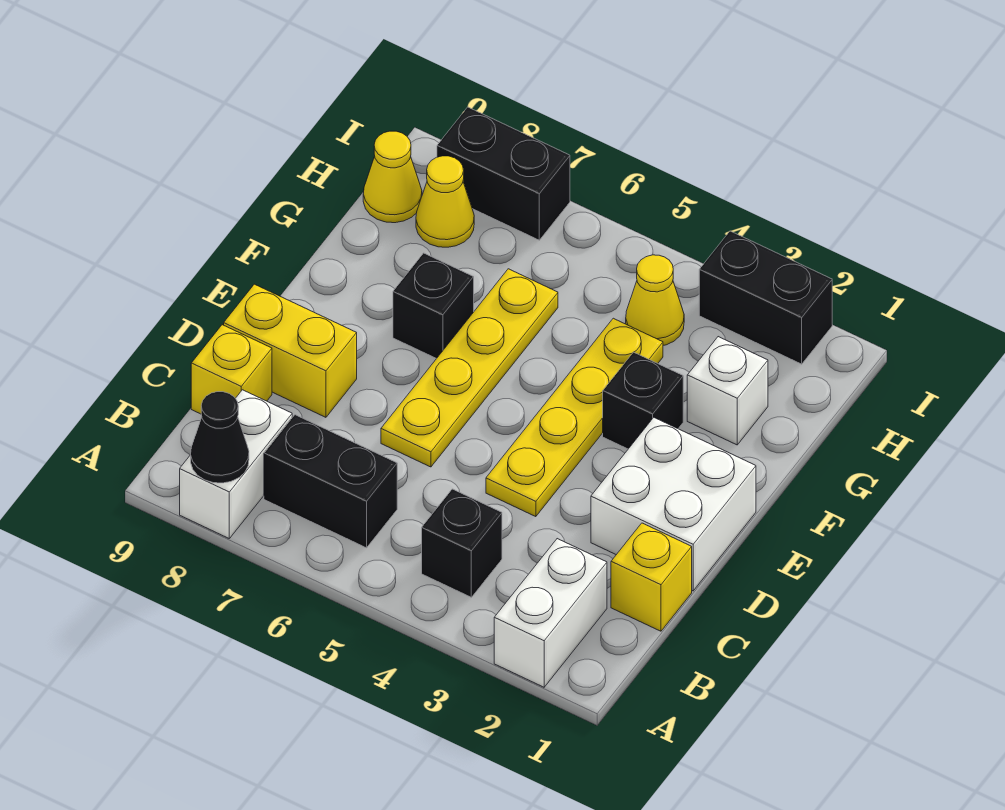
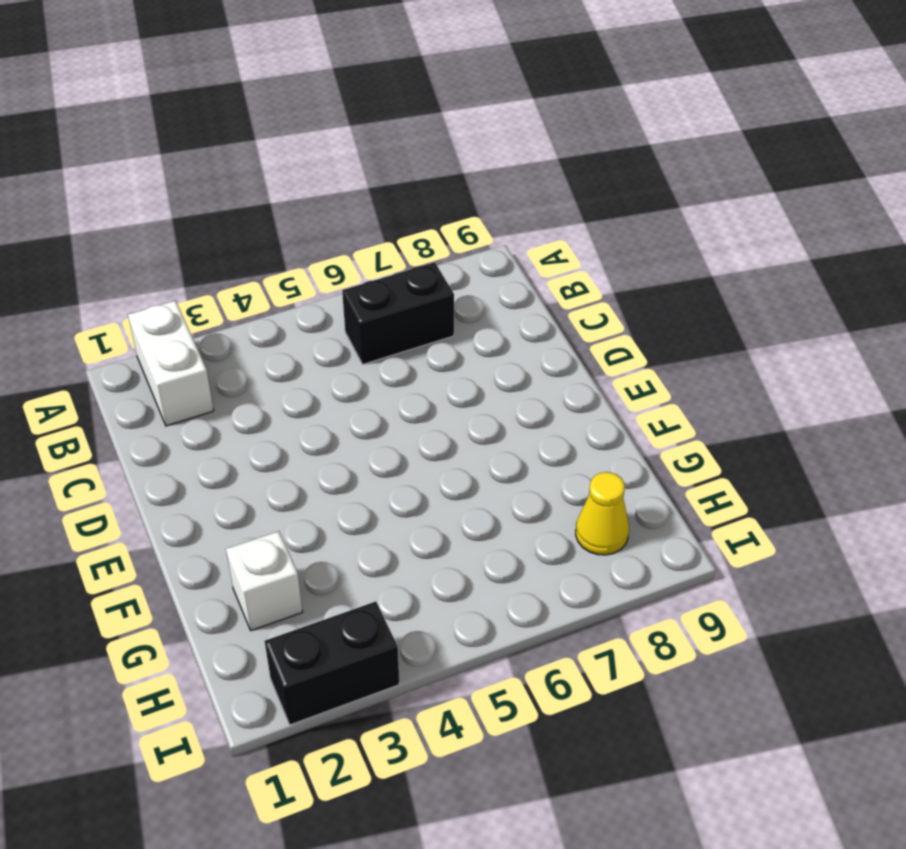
none -> white brick A8:B8 level 1
none -> black brick B4 level 1
none -> yellow brick C1 level 1

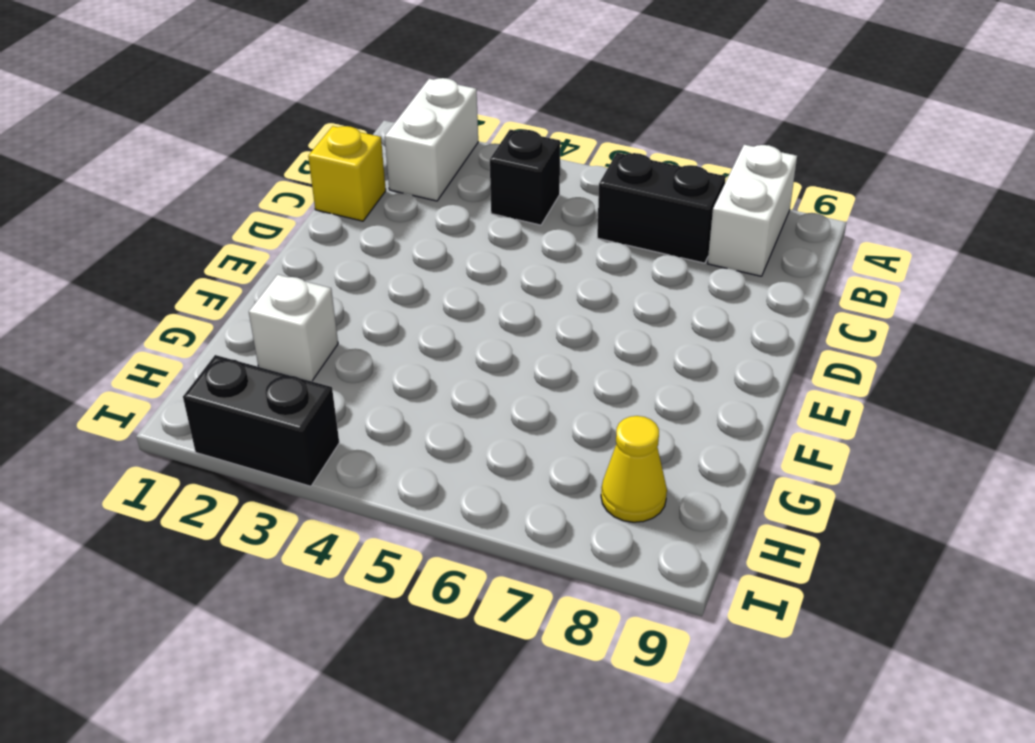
none -> yellow brick C9 level 1
none -> white brick D1:E2 level 1
none -> yellow plate D4:G4 level 1

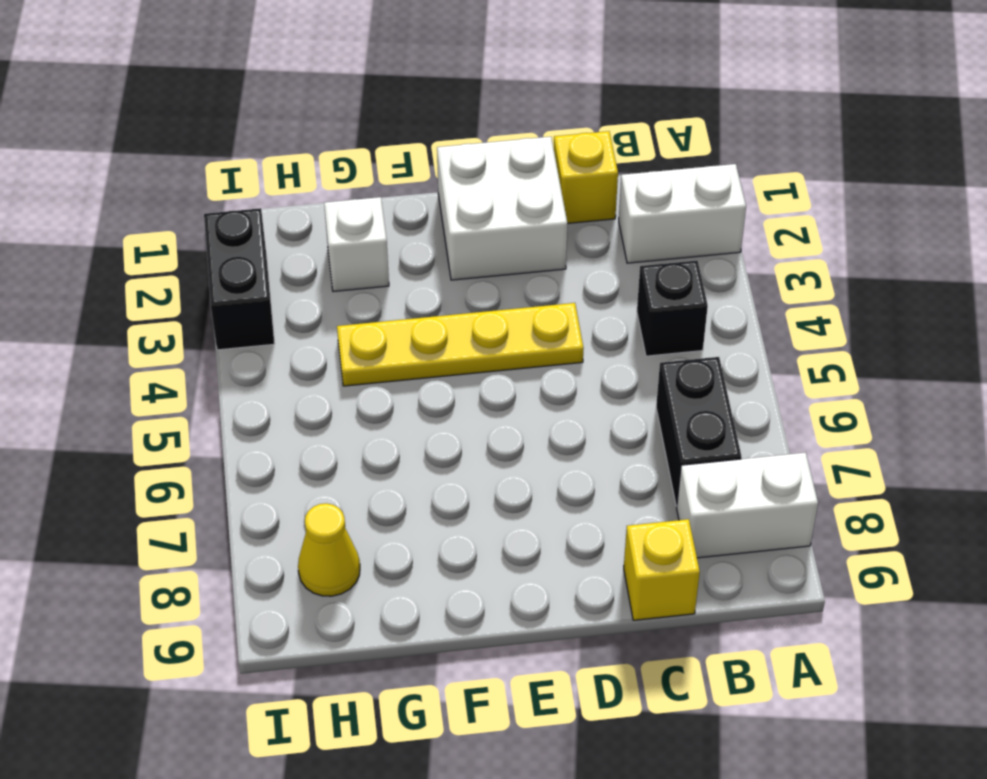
none -> yellow plate D6:G6 level 1
none -> yellow brick D8:D9 level 1
none -> black brick F3 level 1

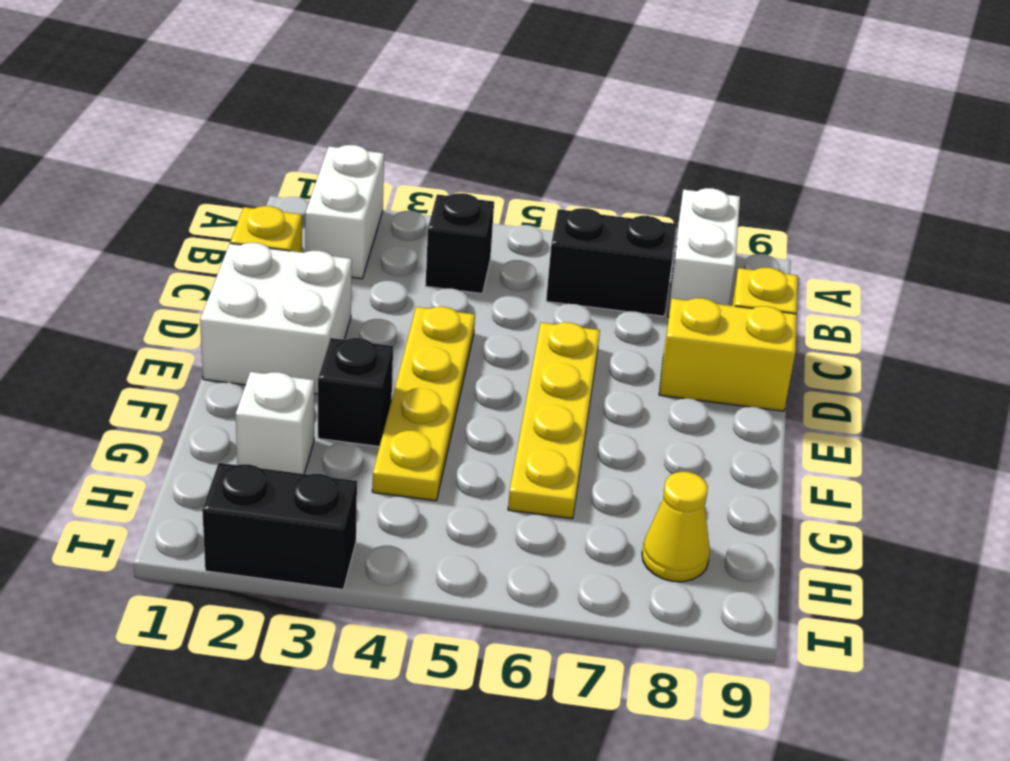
none -> black brick F7 level 1
none -> yellow cone H4 level 1
none -> yellow cone H9 level 1

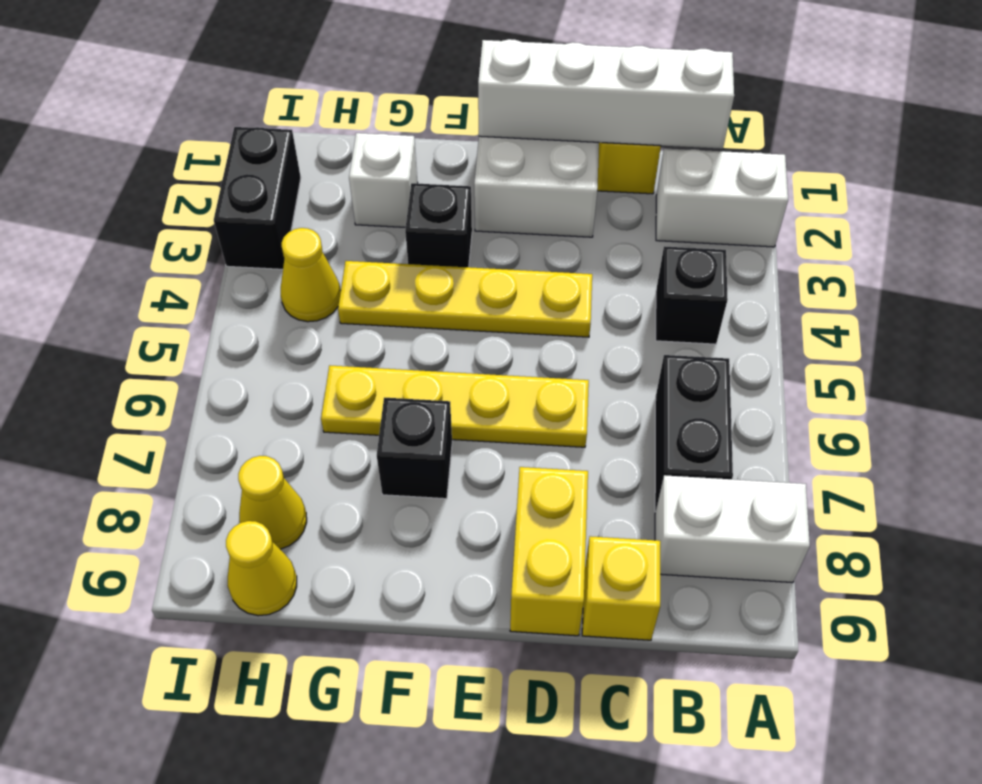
white brick B1:E1 level 2 -> none
none -> black brick I7:I8 level 1
none -> black cone A8 level 2

